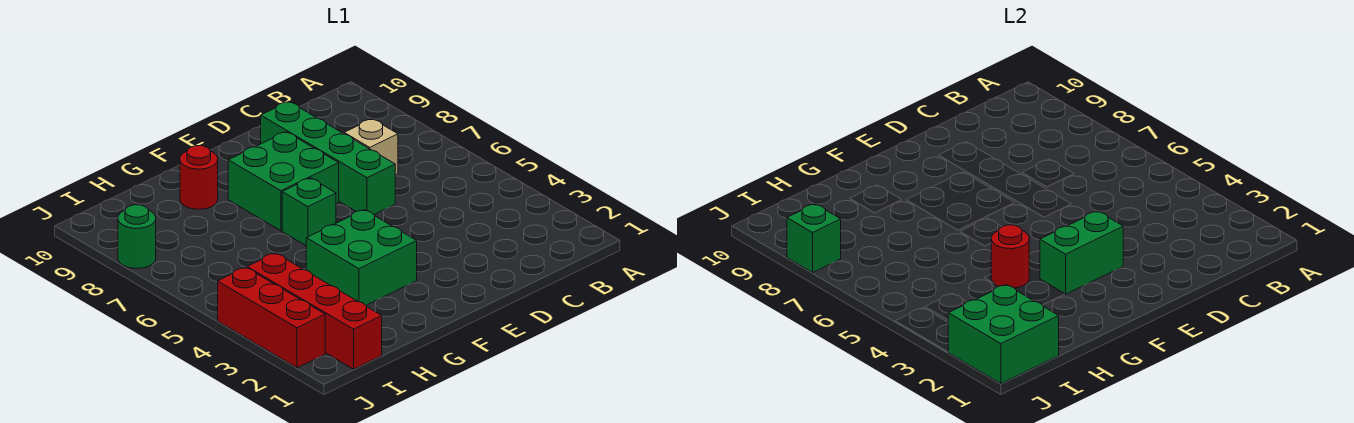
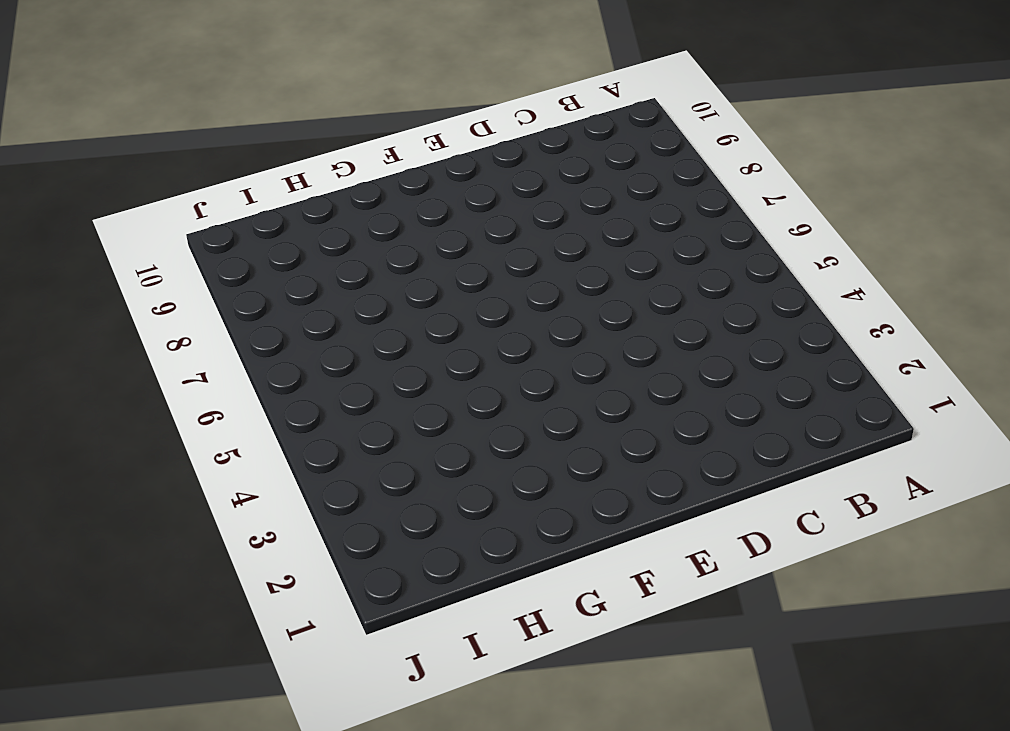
none -> tan brick C7 level 1
none -> green brick D6:D9 level 1
none -> green brick E7:F8 level 1

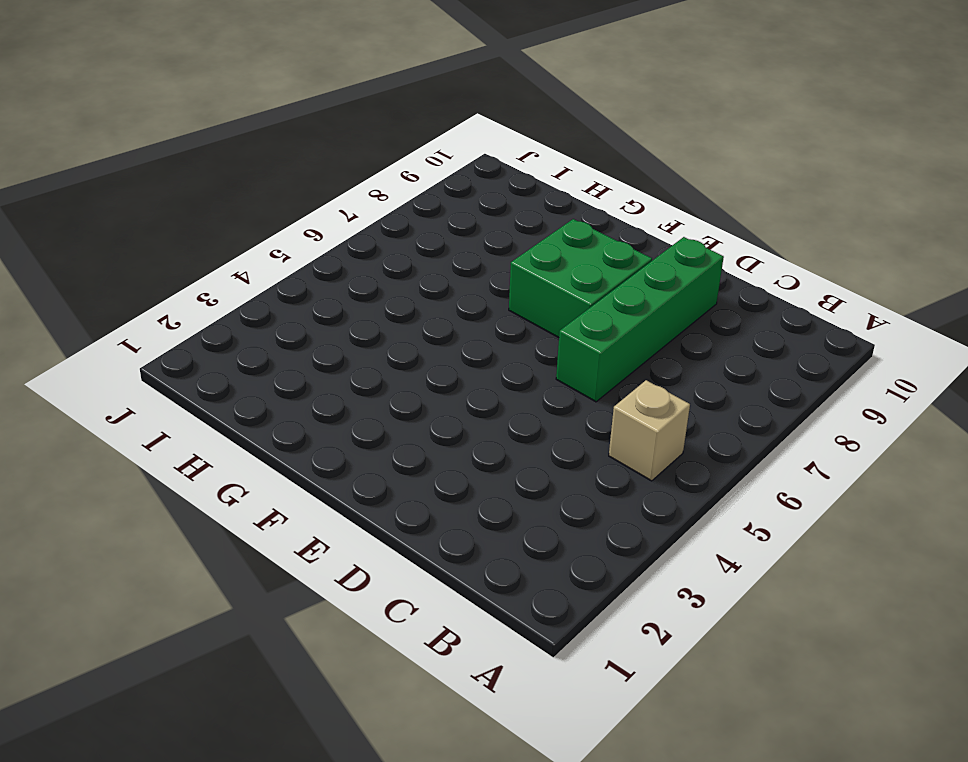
tan brick B5 level 1 -> tan brick C7 level 1
none -> green brick F3:G4 level 1
none -> green brick F6 level 1
none -> red round brick G9 level 1

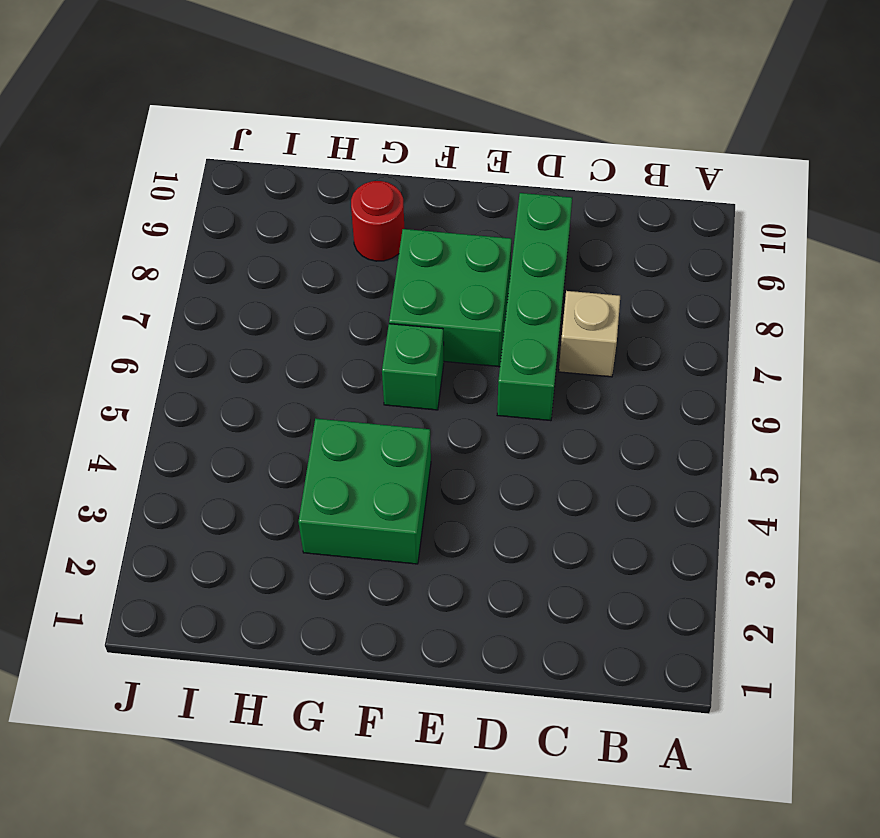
none -> red brick I1:I4 level 1
none -> red brick J2:J4 level 1
none -> green round brick J8 level 1

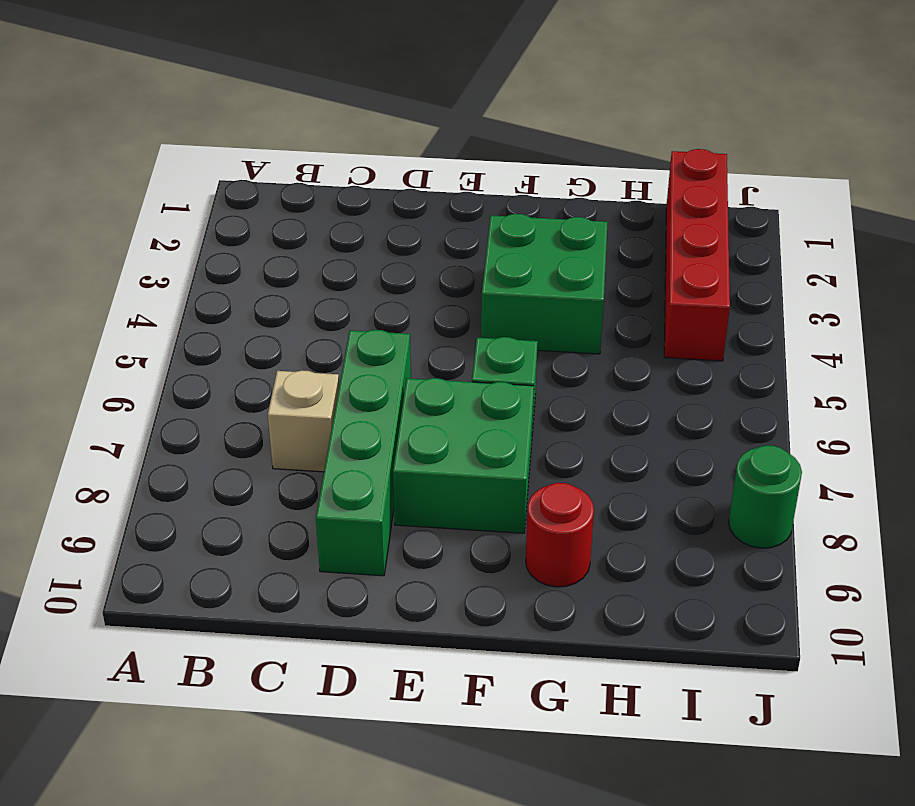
none -> red brick J2:J4 level 1
none -> green brick E3:F3 level 2
none -> red round brick G4 level 2

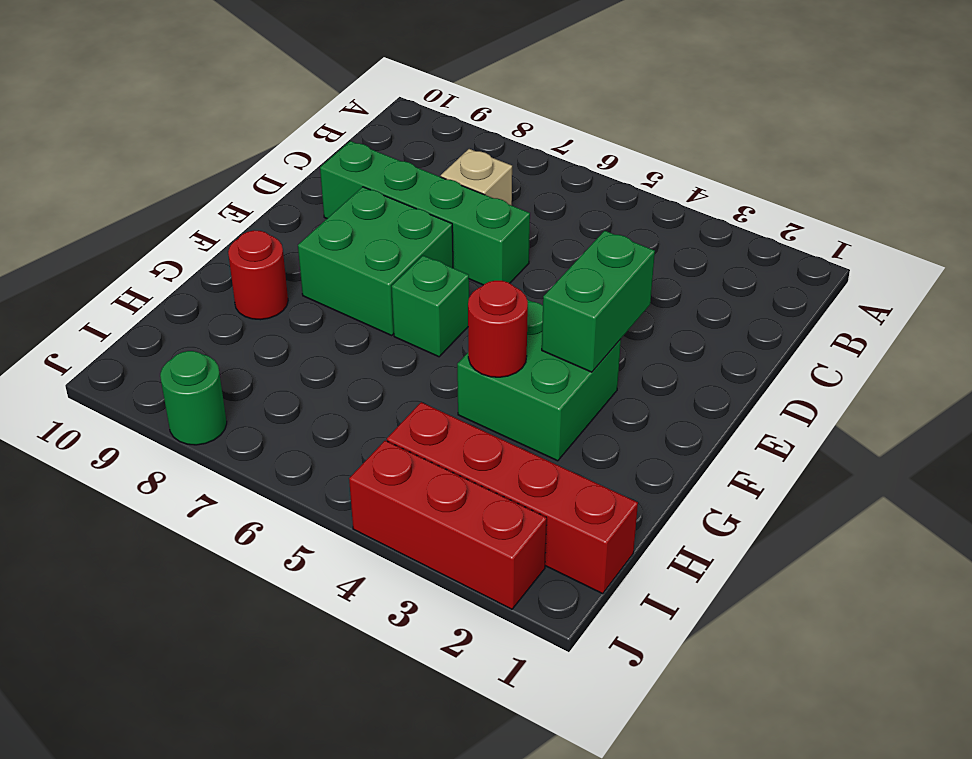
none -> green brick I1:J2 level 2
none -> green brick J8 level 2

